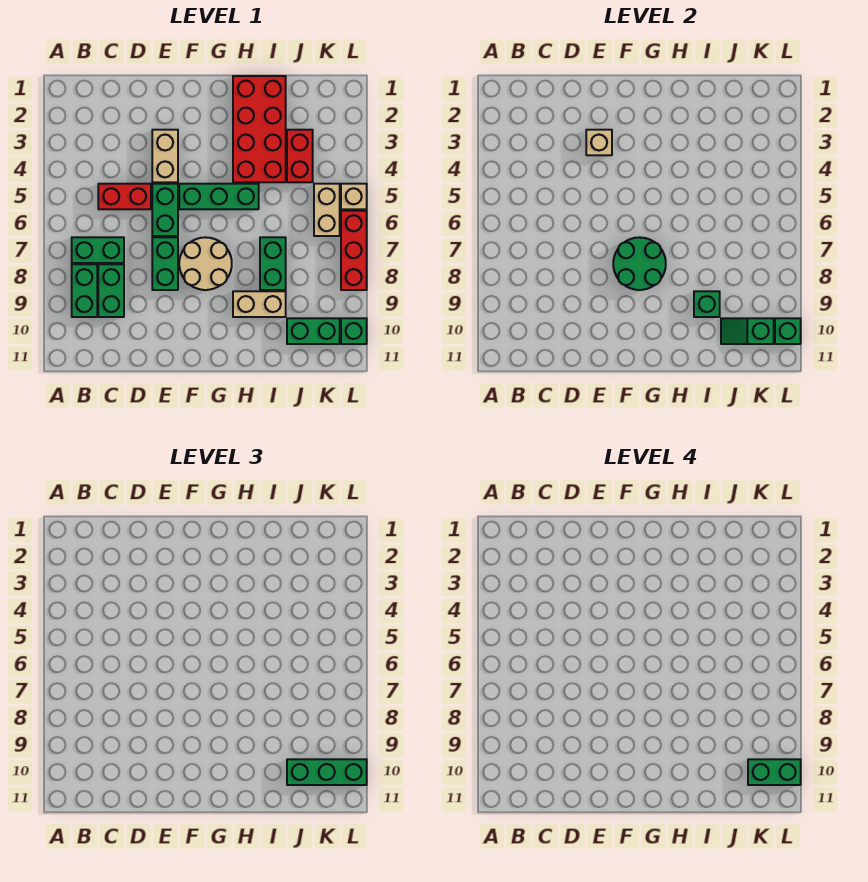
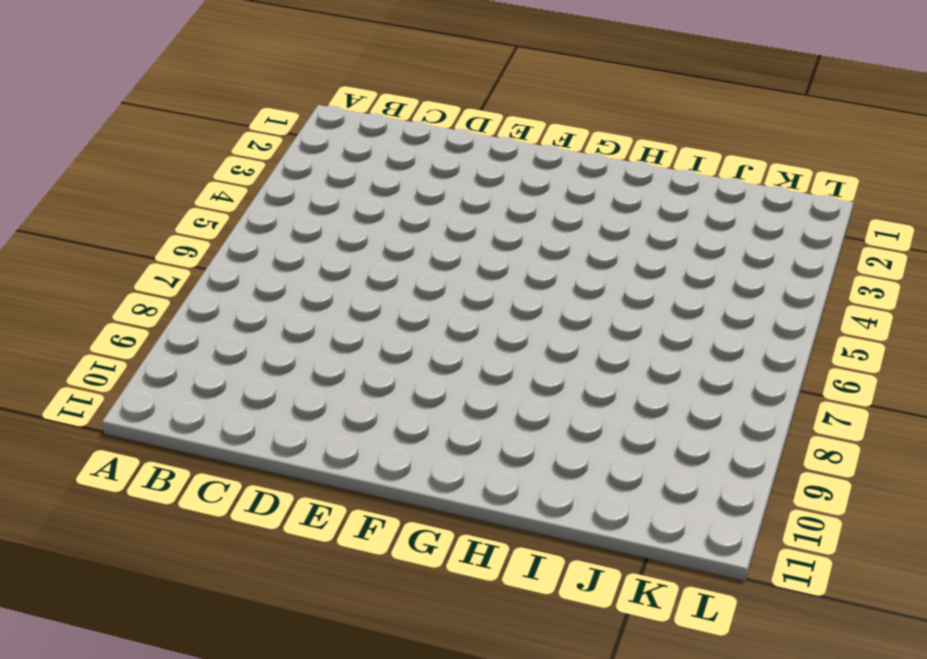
none -> green brick B7:C7 level 1
none -> green brick B8:B9 level 1
none -> red brick C5:D5 level 1

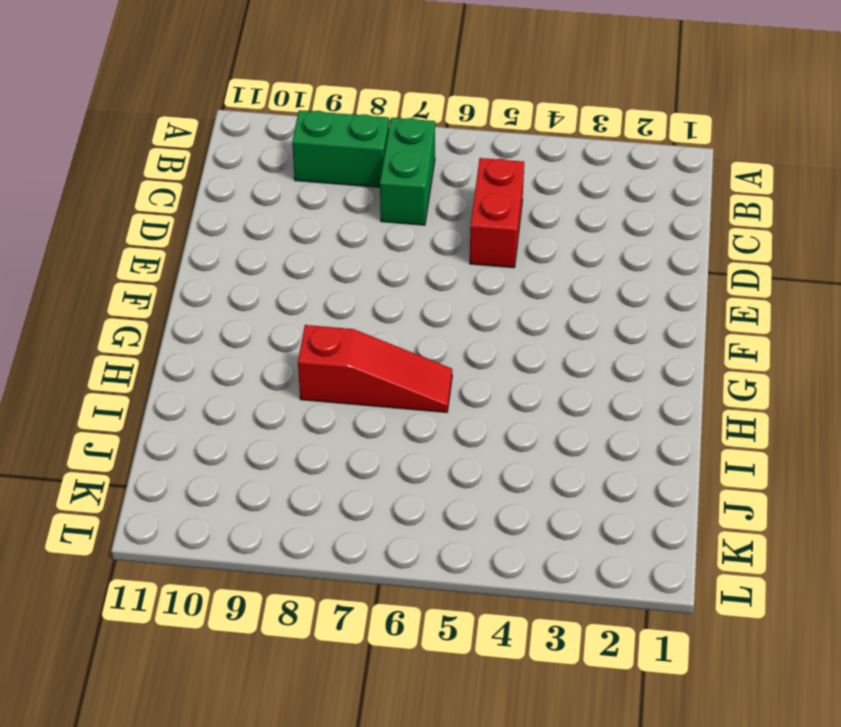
red slope H6:H8 level 1 top 8 -> none
none -> green brick C8:C9 level 1
none -> tan brick E3:E4 level 1
none -> green brick E5:E6 level 1

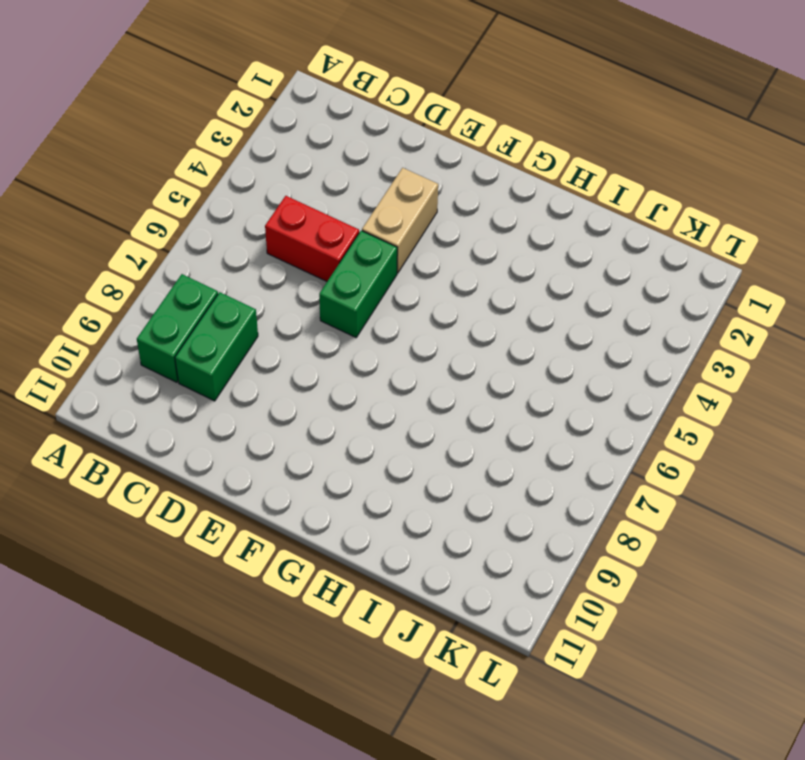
none -> green brick B7:C7 level 1
none -> green brick E7:E8 level 1
none -> green brick F5:H5 level 1

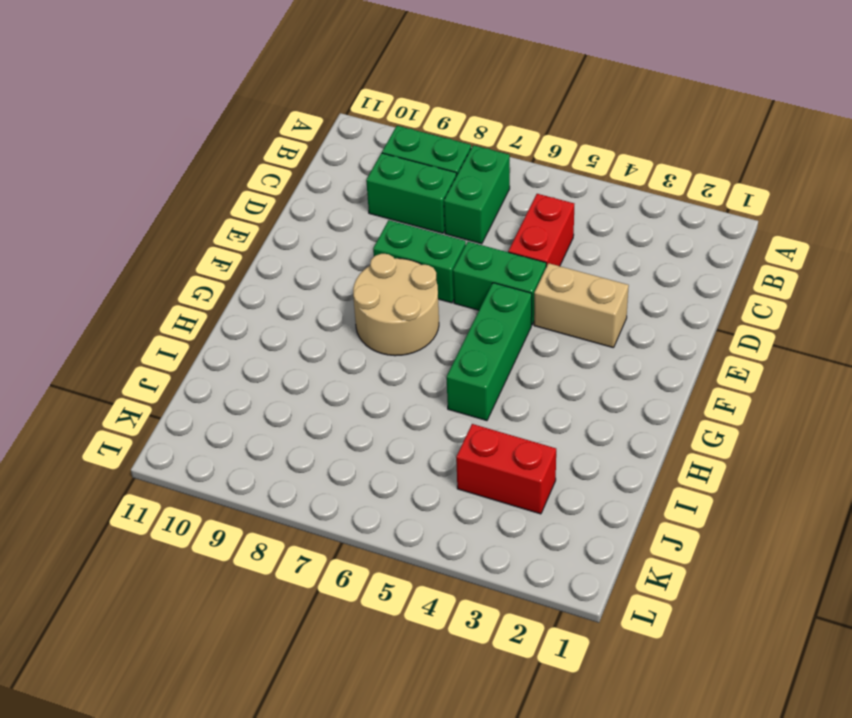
none -> red brick H1:I4 level 1
none -> tan brick H9:I9 level 1
none -> green brick I7:I8 level 1

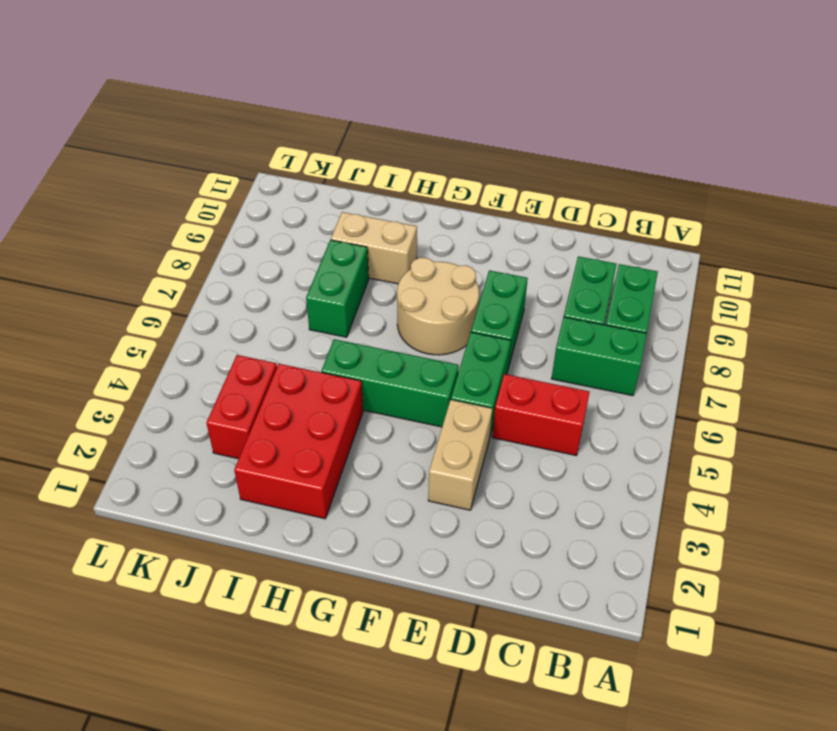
red brick H2:I4 level 1 -> red brick H1:I4 level 1
none -> green brick J10:K10 level 1
none -> tan brick K5:K6 level 1
none -> tan brick L5 level 1

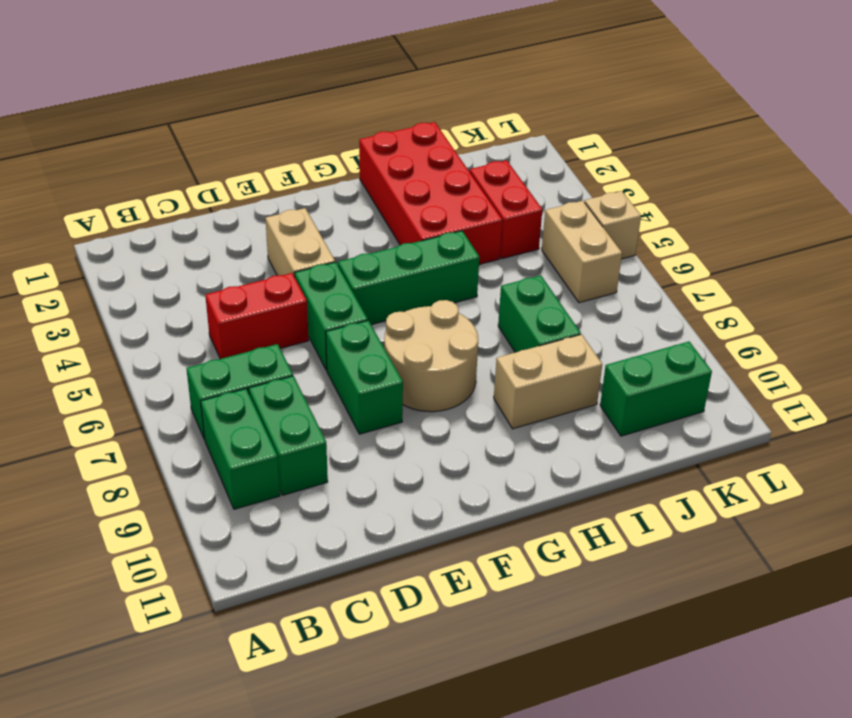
none -> red brick L6:L8 level 1
none -> green brick L10 level 1
none -> tan brick E3 level 2

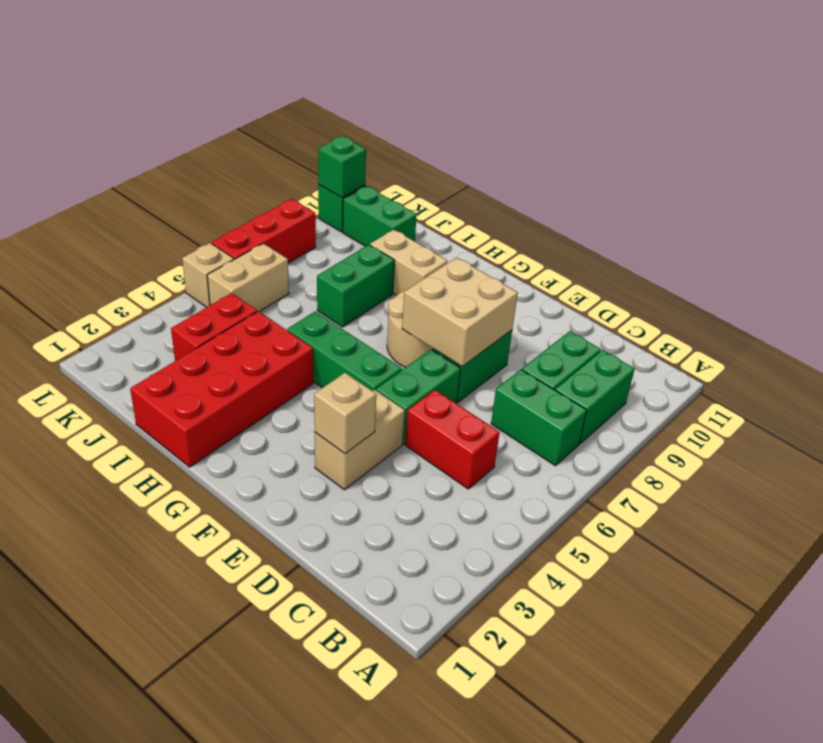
tan brick E7:F8 level 2 -> green round brick F7:G8 level 2
none -> green brick I9 level 2
none -> green slope J10:K10 level 2 top K
none -> green brick J10:L10 level 3

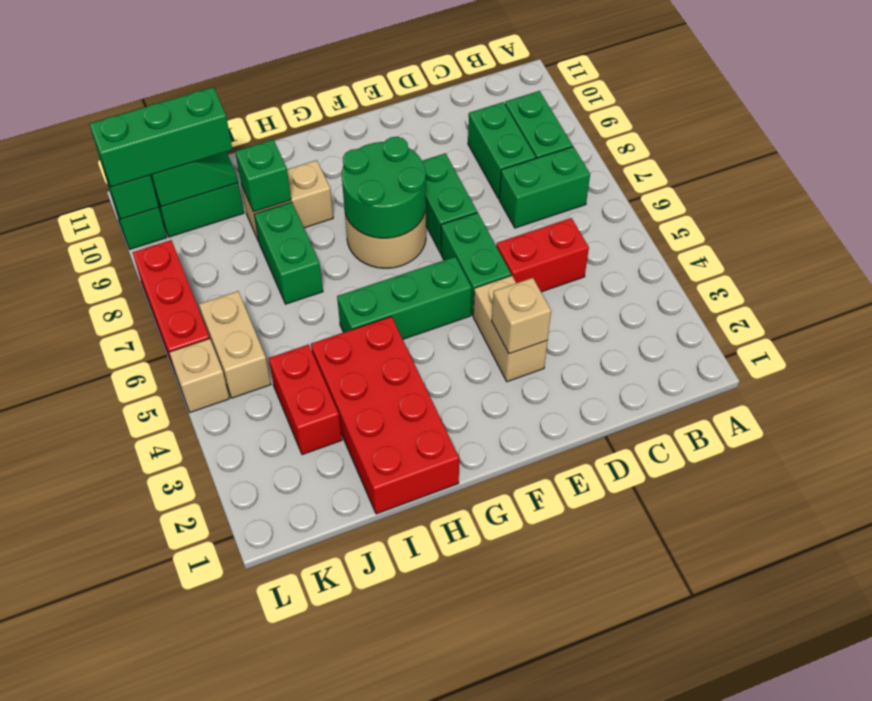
none -> green brick K10:L10 level 4

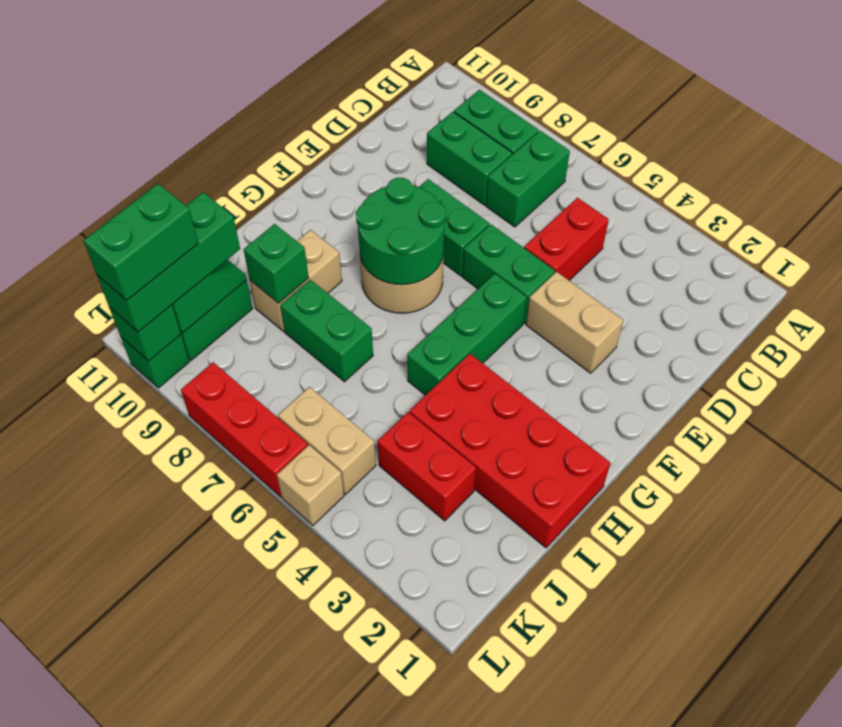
none -> tan brick E3 level 2

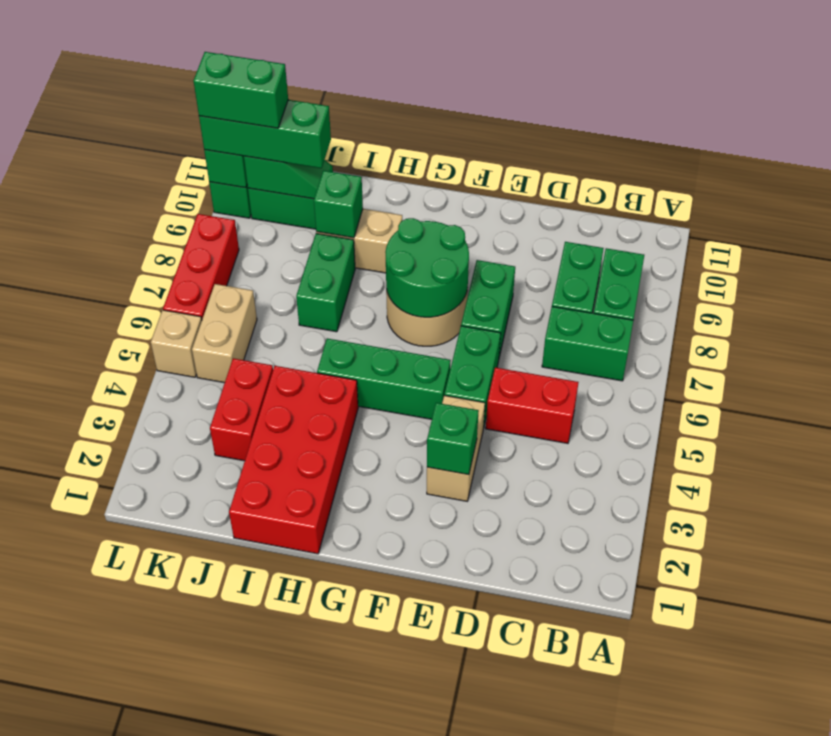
green brick E3 level 2 -> tan brick E3 level 2

